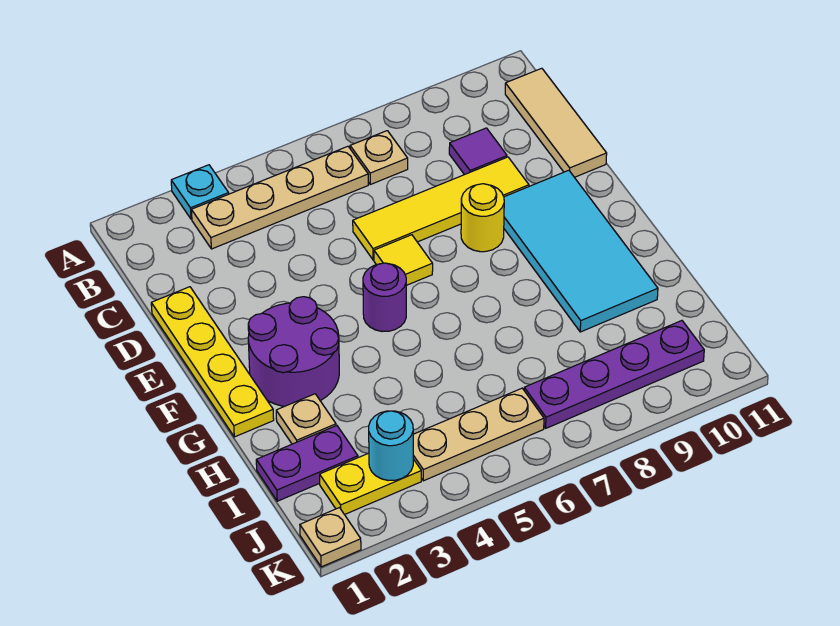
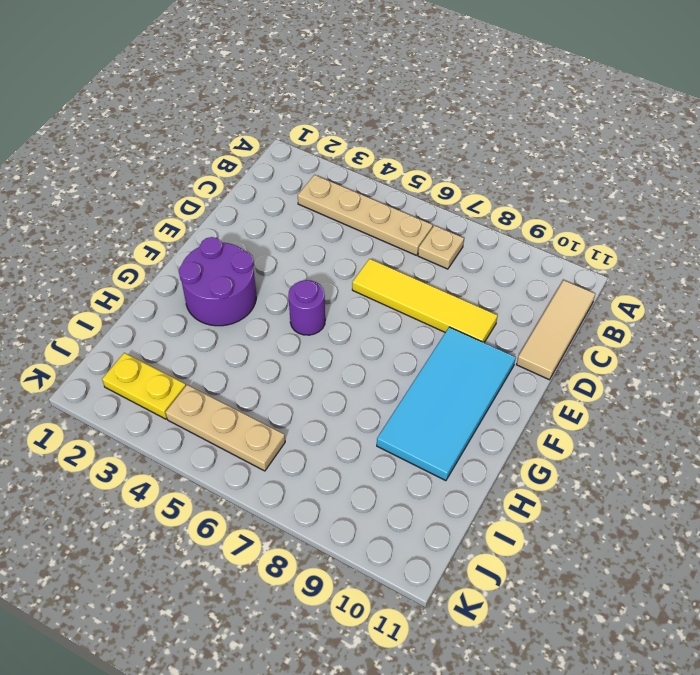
none -> cyan plate A3 level 1
none -> purple tile C9 level 1
none -> yellow plate D1:G1 level 1

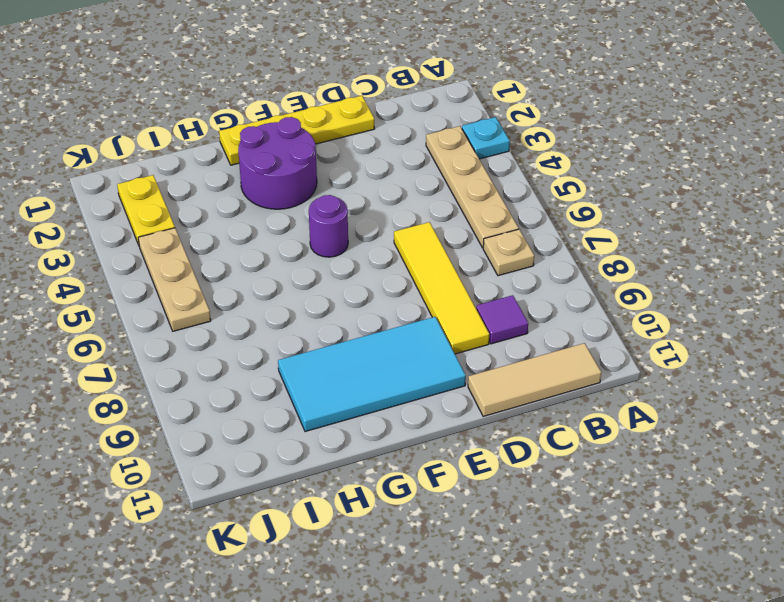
none -> yellow tile E6 level 1
none -> yellow round brick E8 level 1
none -> tan plate H2 level 1

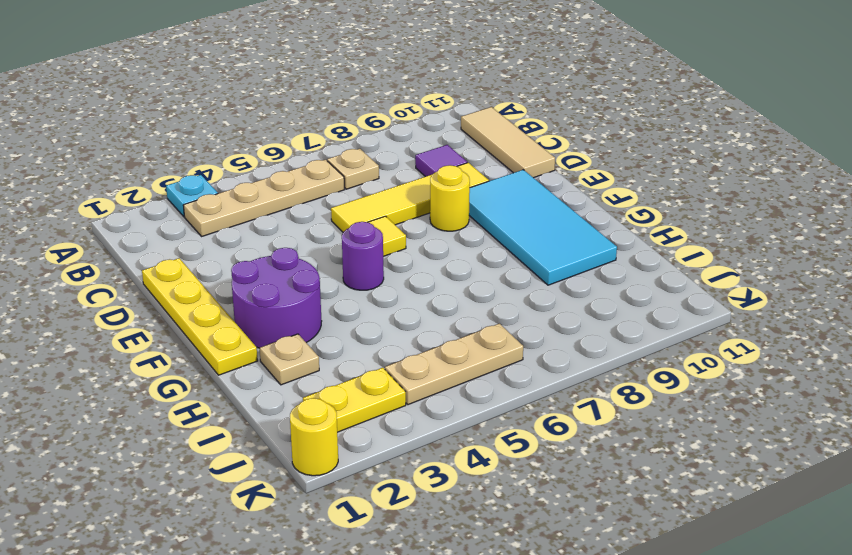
yellow round brick K1 level 1 -> tan plate K1 level 1
none -> purple plate I1:I2 level 1
none -> purple plate J7:J10 level 1
none -> cyan round brick J3 level 2

